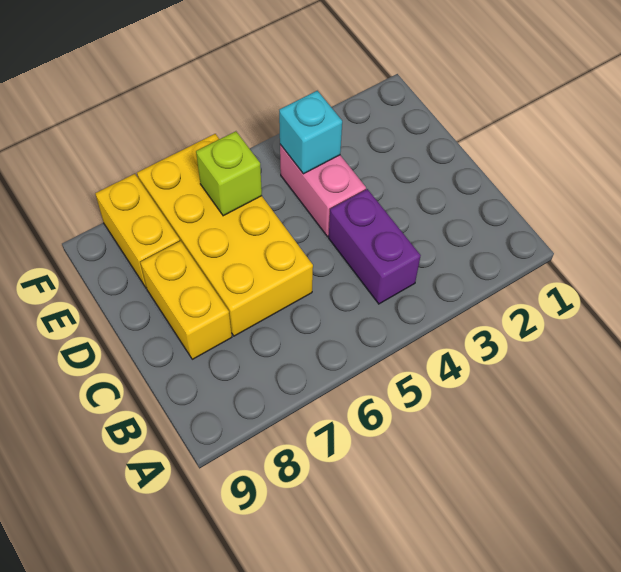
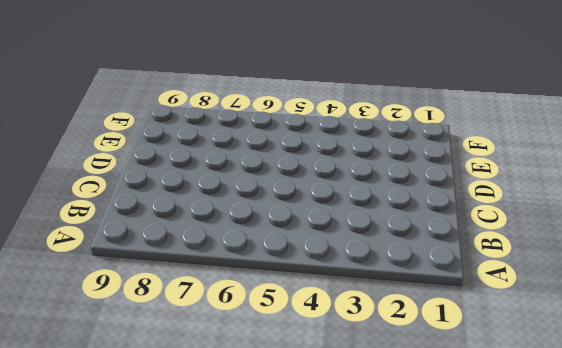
none -> purple brick B4:C4 level 1
none -> yellow brick C6:F7 level 1

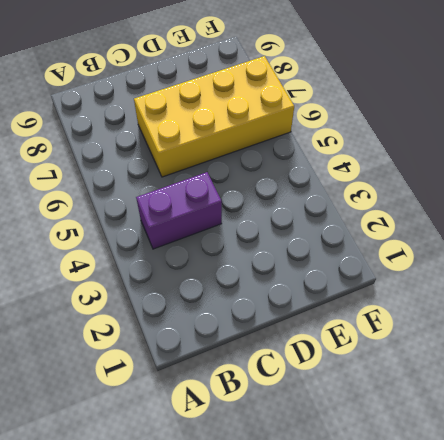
none -> yellow brick C8:D8 level 1
none -> pink brick D4:E4 level 1

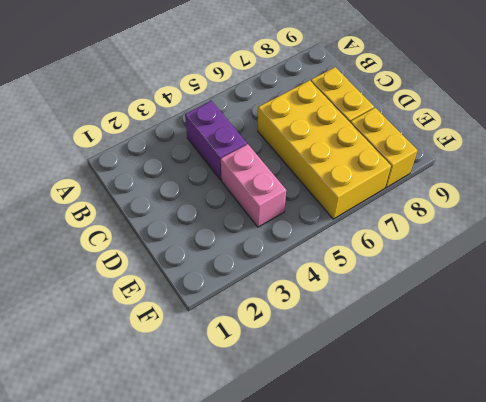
none -> cyan brick E4 level 2
none -> lime brick E6 level 2

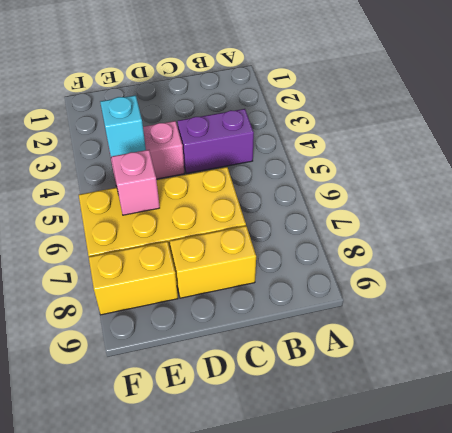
pink brick E6 level 2 -> lime brick E6 level 2

